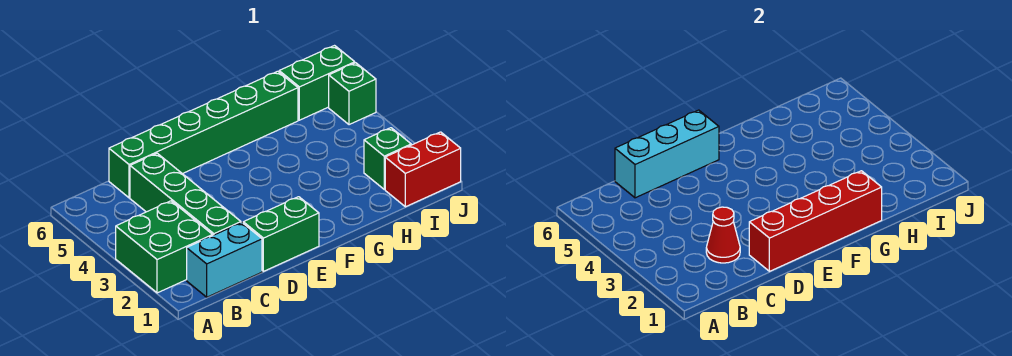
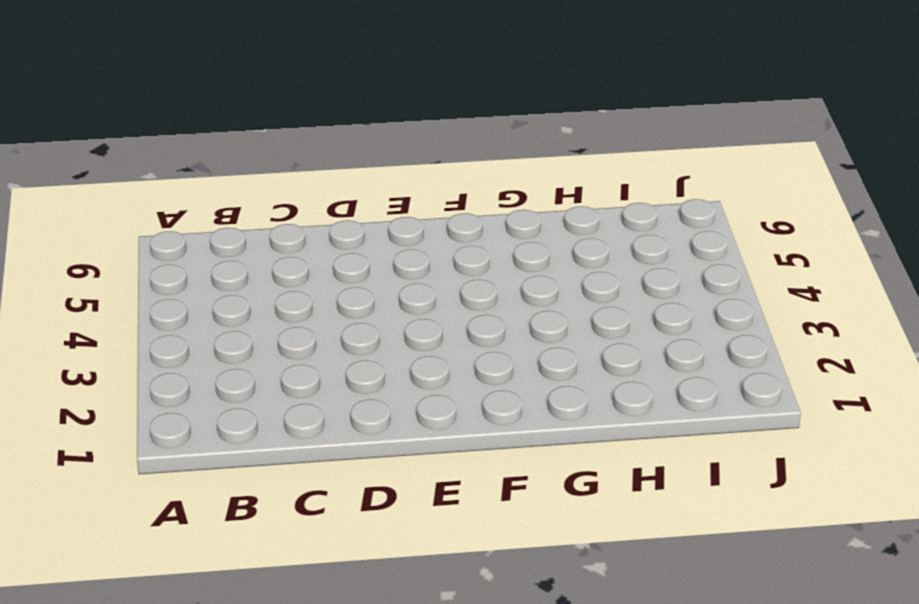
none -> green brick A2:B3 level 1
none -> cyan brick B1:C1 level 1
none -> green brick C2:C5 level 1

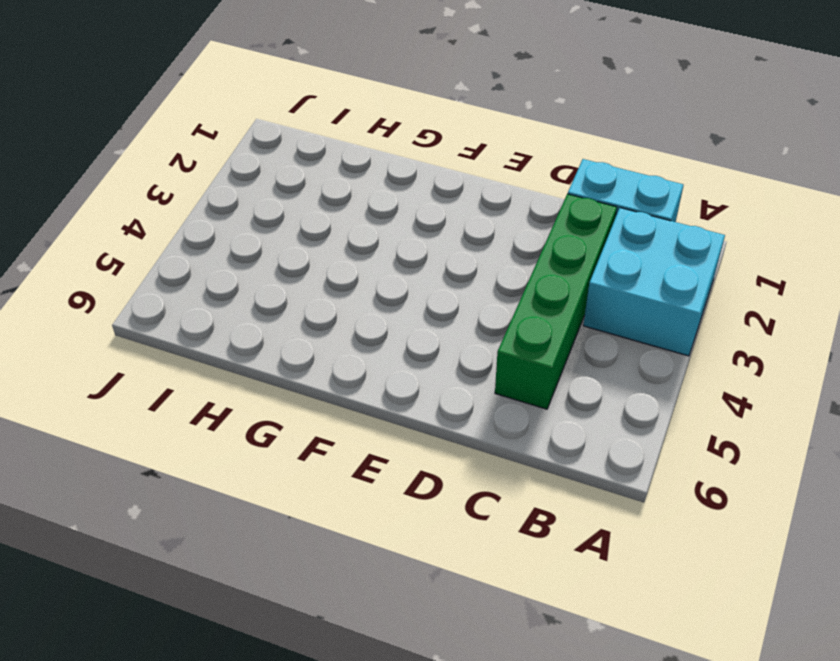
cyan brick A2:B3 level 1 -> green brick A2:B3 level 1
none -> green brick C6:H6 level 1
none -> green brick D1:E1 level 1
none -> red brick I1:J1 level 1

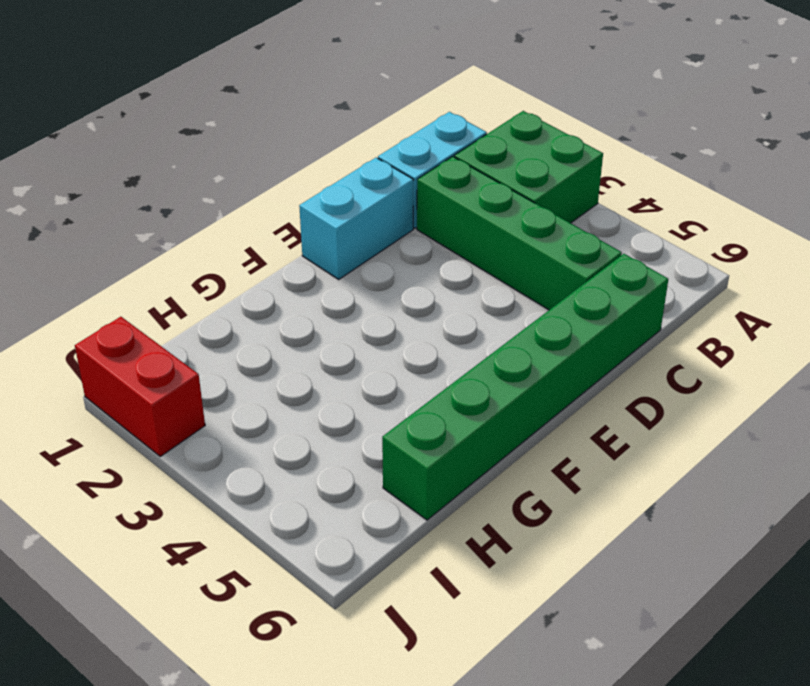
cyan brick D1:E1 level 1 -> green brick D1:E1 level 1
red brick J1:J2 level 1 -> red brick I1:J1 level 1
none -> green brick I2 level 1
none -> green brick I6:J6 level 1
none -> green brick J5 level 1

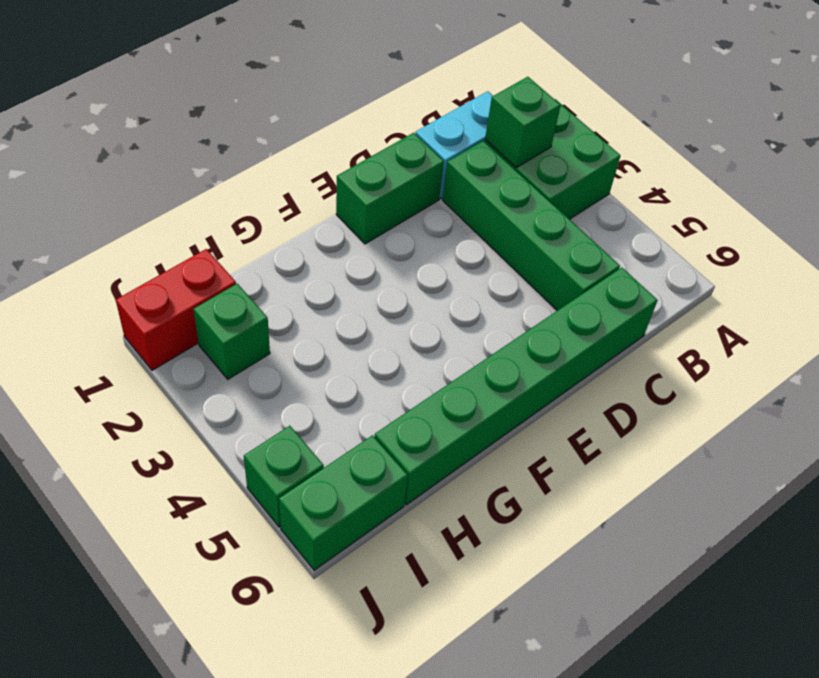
green brick B2 level 2 -> none
none -> red cone C2 level 2
none -> cyan brick C6:E6 level 2
none -> red brick D1:G1 level 2

